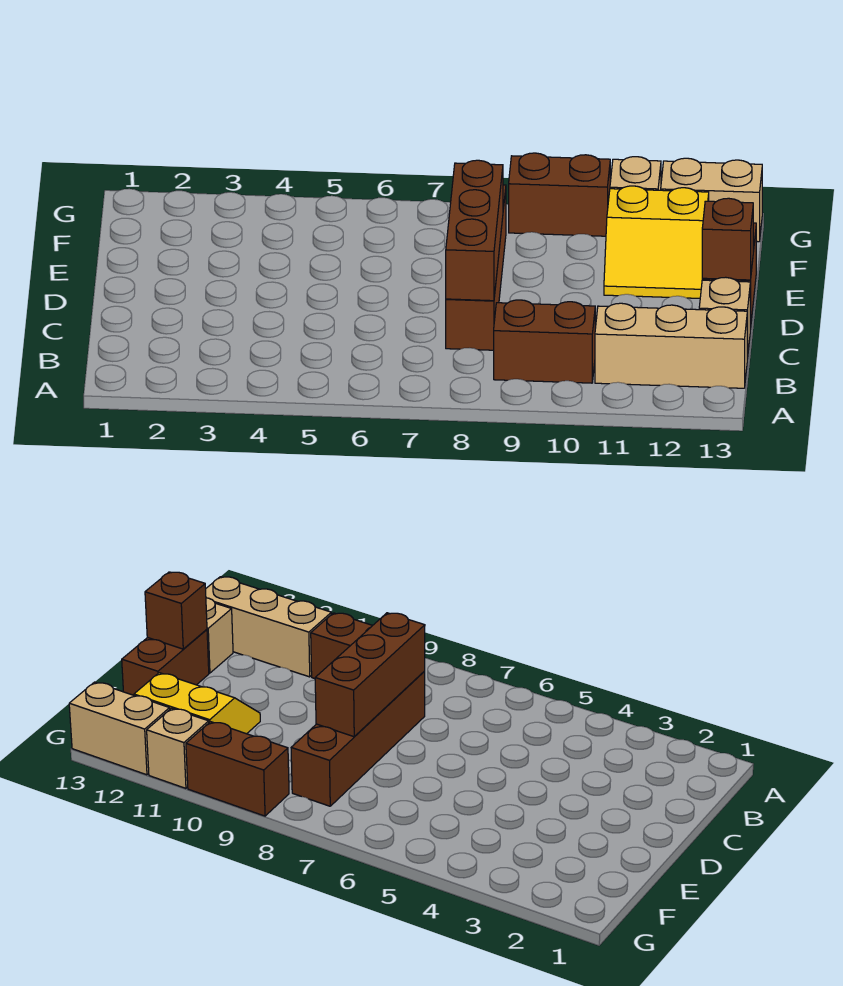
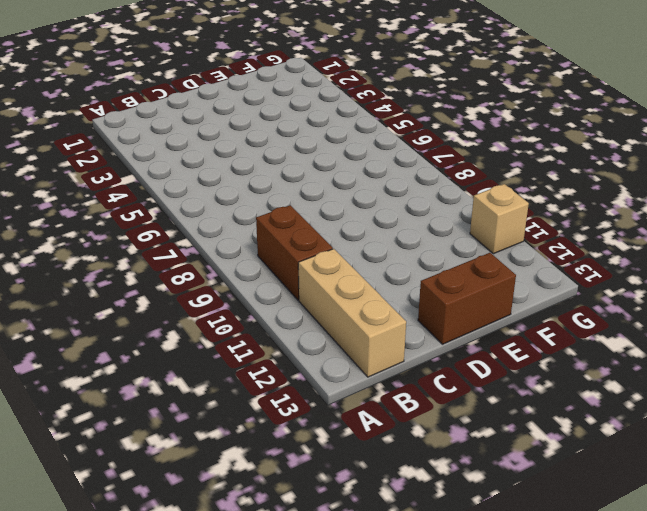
none -> brown brick C8:F8 level 1
none -> tan brick C13 level 1

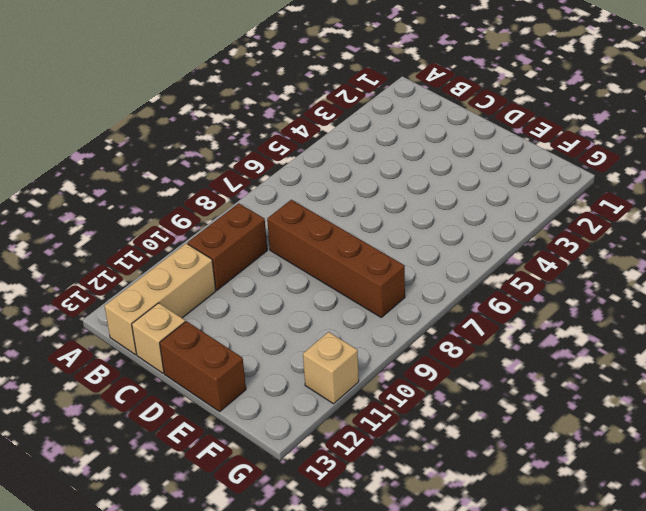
none -> yellow slope E11:F12 level 1 top F
none -> brown brick G9:G10 level 1

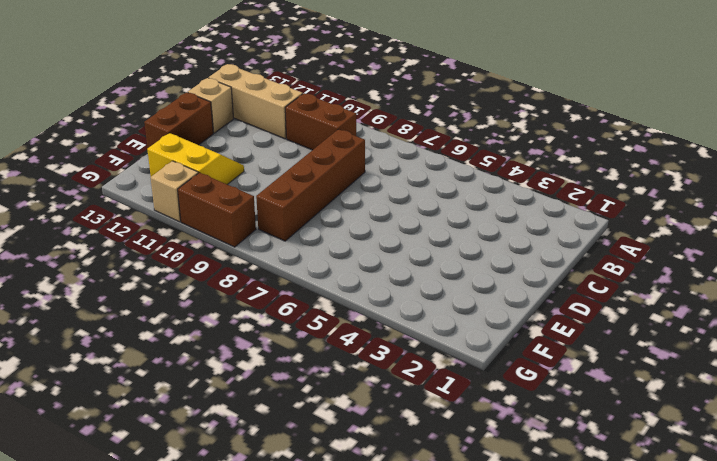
none -> tan brick G12:G13 level 1
none -> brown brick C8:E8 level 2

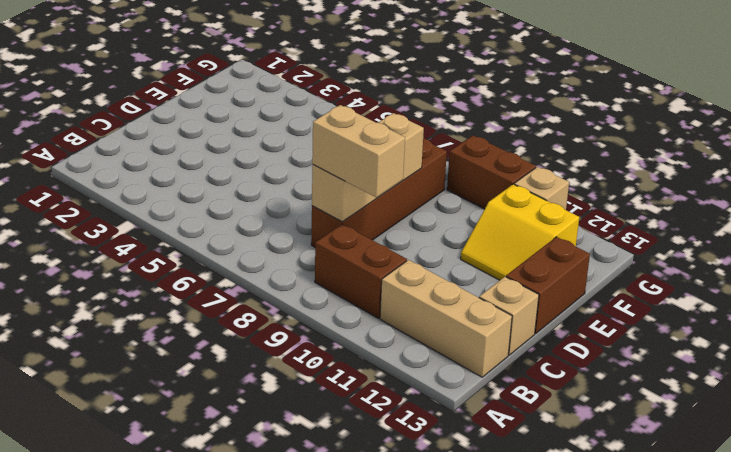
tan brick C8:E8 level 2 -> brown brick C8:E8 level 2
tan brick C8:C9 level 3 -> tan brick G12:G13 level 1
none -> brown brick D13 level 2

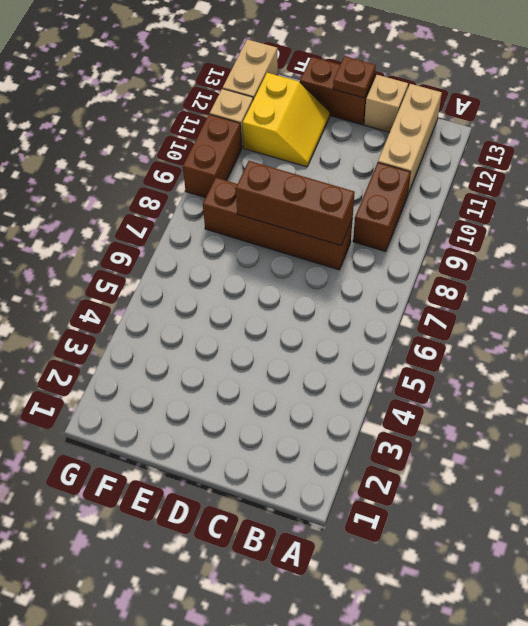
brown plate D13 level 2 -> brown brick D13 level 2

